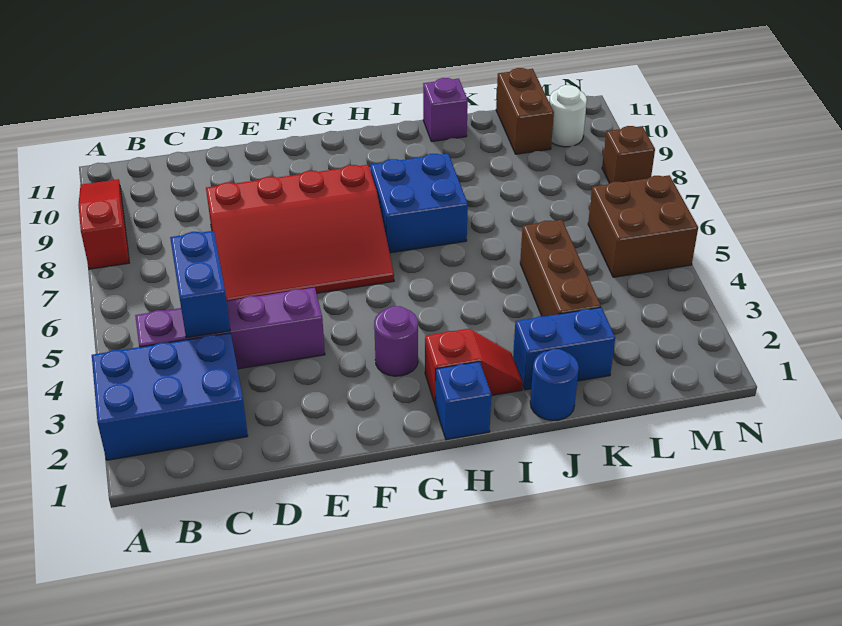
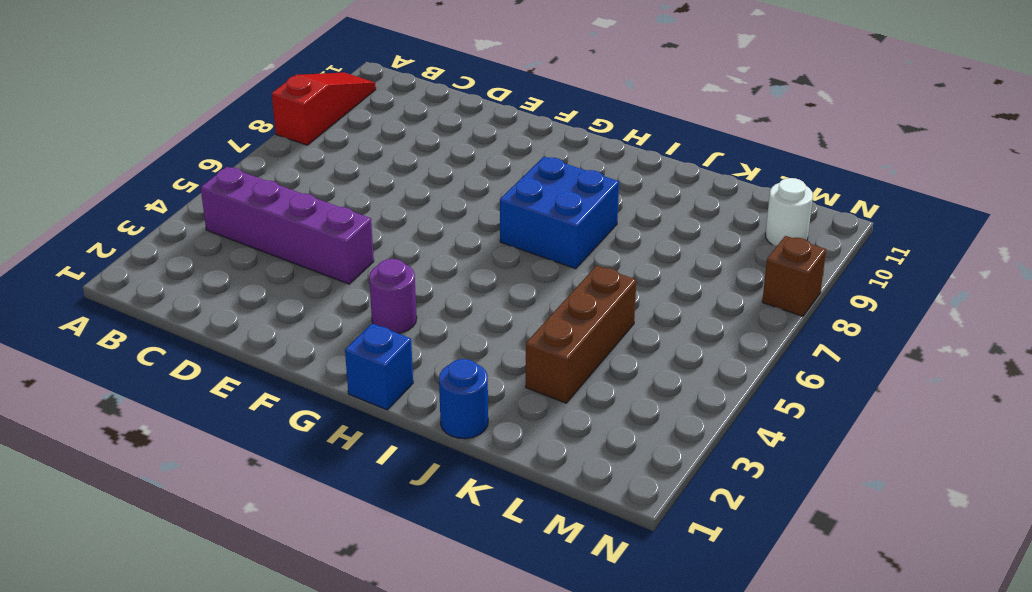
none -> blue brick A2:C3 level 1
none -> red slope D6:G8 level 1 top 8
none -> red slope H2:I2 level 1 top H

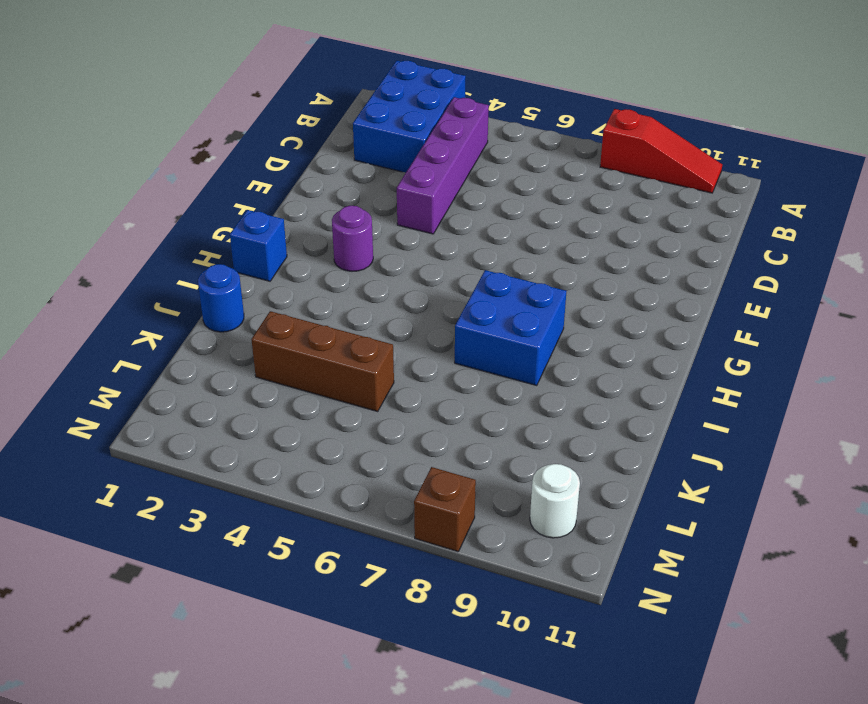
none -> red slope D6:G8 level 1 top 8
none -> red slope H2:I2 level 1 top H
none -> blue brick J2:K2 level 1

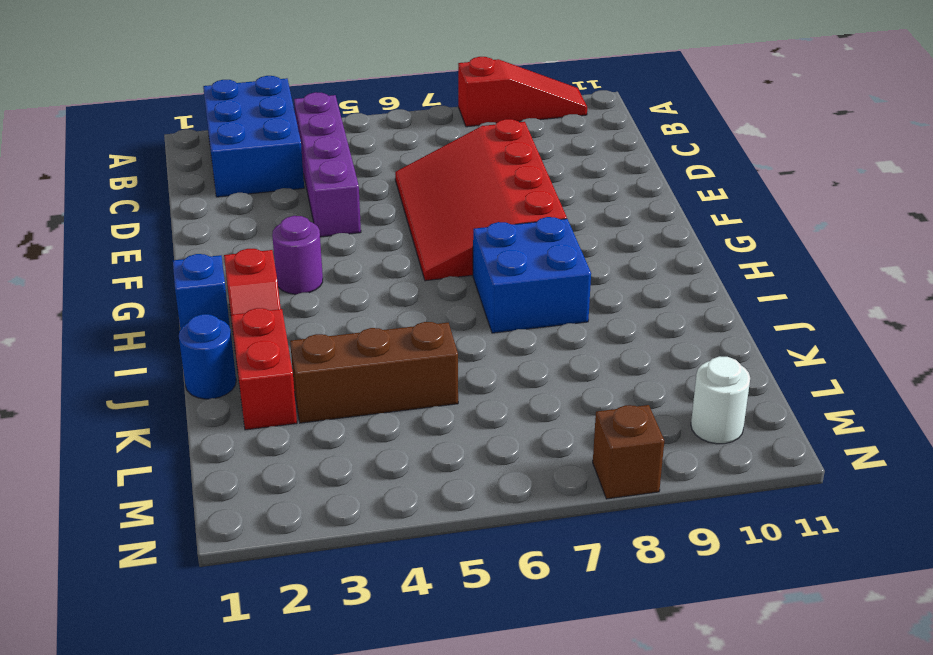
red brick J2:K2 level 1 -> blue brick J2:K2 level 1
none -> purple brick J11 level 1
none -> brown brick L10:L11 level 1
none -> brown brick M5:N6 level 1

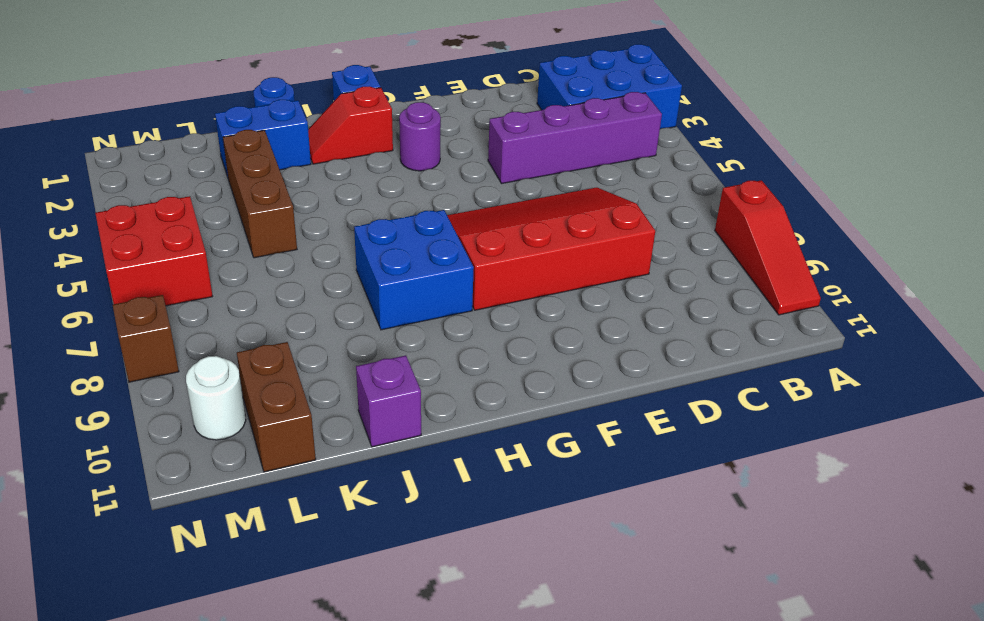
red brick M5:N6 level 1 -> brown brick M5:N6 level 1
none -> blue brick C4:C5 level 2

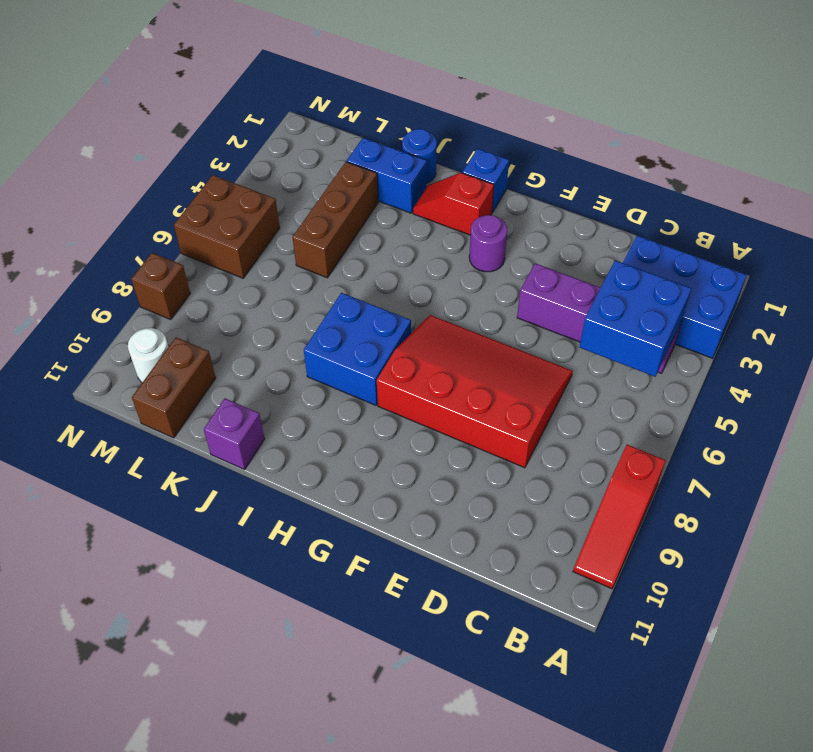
blue brick B4:C5 level 2 -> blue brick C4:C5 level 2

